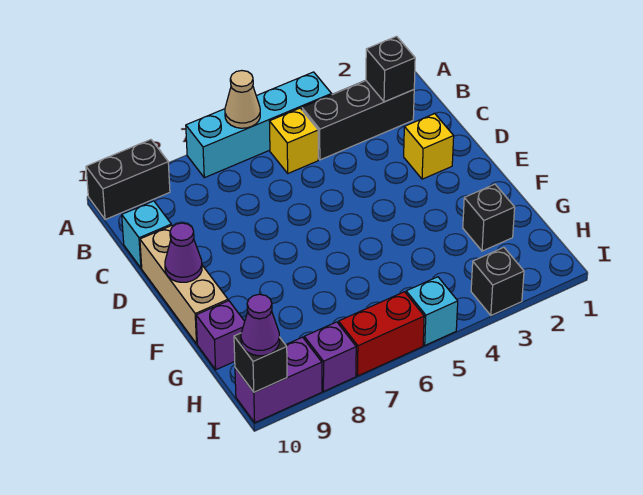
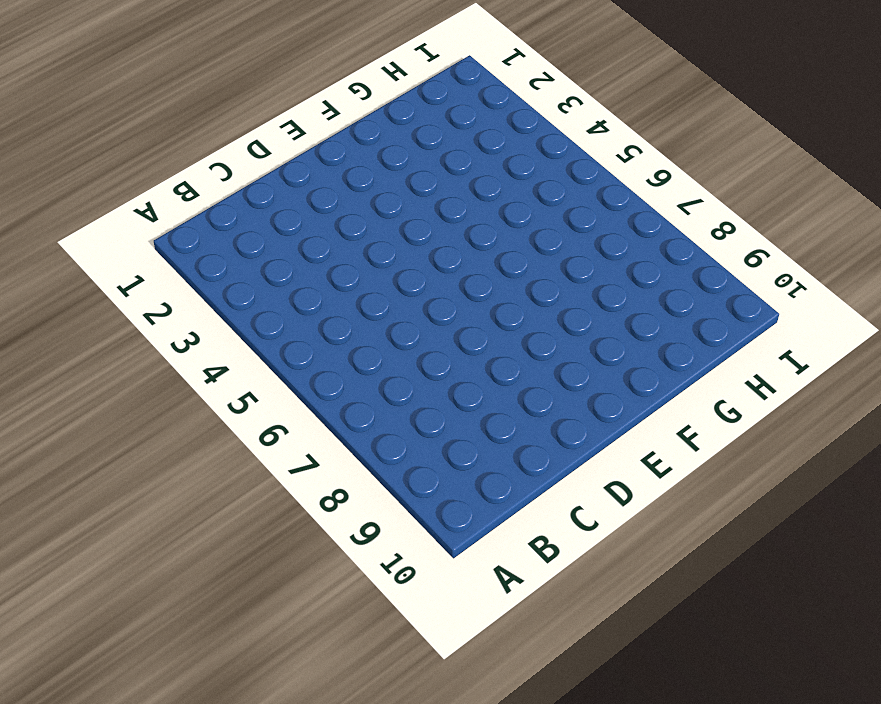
none -> cyan brick A4:A7 level 1
none -> black brick A9:A10 level 1
none -> black brick B2:B4 level 1

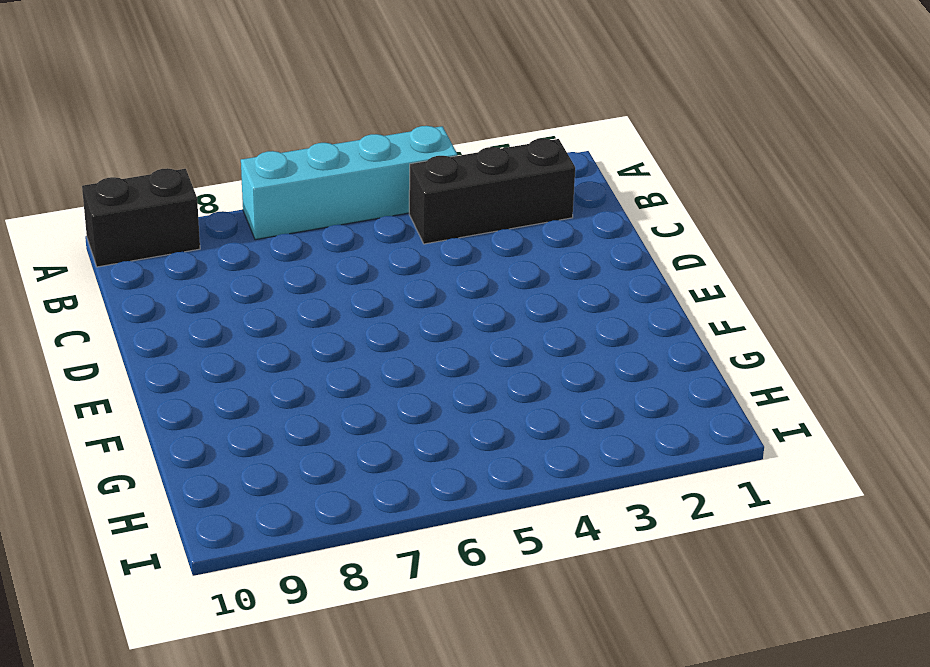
none -> yellow brick B5 level 1
none -> cyan brick C10 level 1
none -> yellow brick D2 level 1

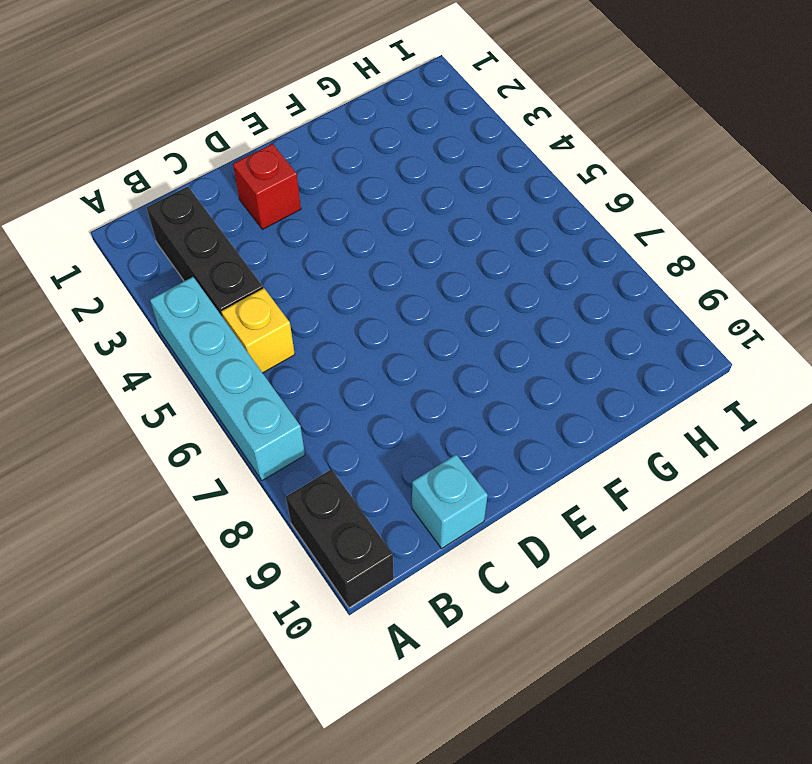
red brick D2 level 1 -> yellow brick D2 level 1
none -> tan brick D10:F10 level 1
none -> black brick G2 level 1
none -> purple brick G10 level 1

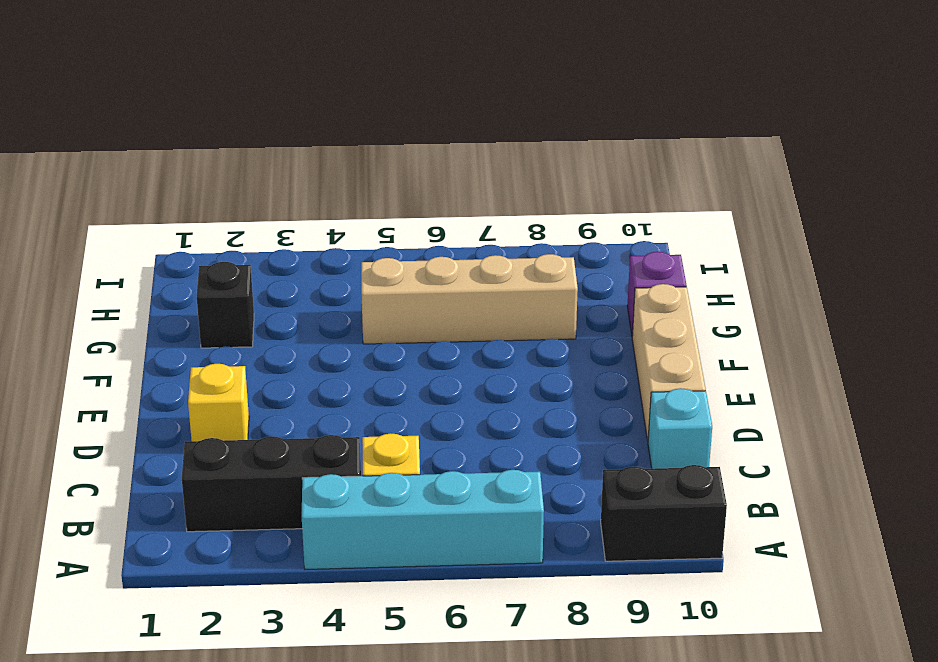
tan brick G5:G8 level 1 -> none
none -> black brick I3 level 1
none -> cyan brick I5 level 1
none -> red brick I6:I7 level 1

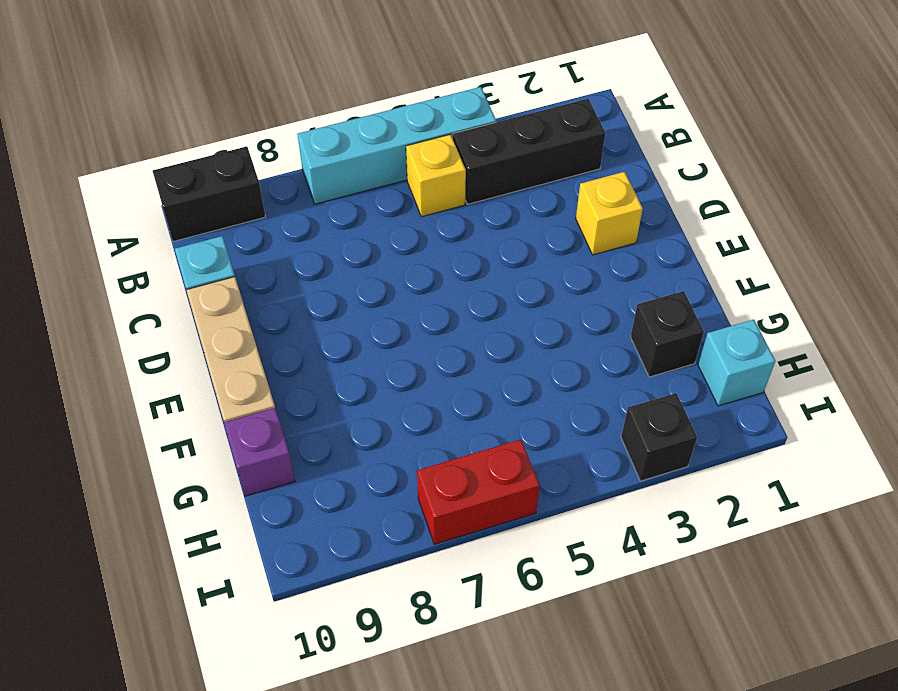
cyan brick H1 level 1 -> cyan brick I5 level 1
none -> purple brick I8 level 1
none -> purple brick I9:I10 level 1
none -> tan cone A6 level 2

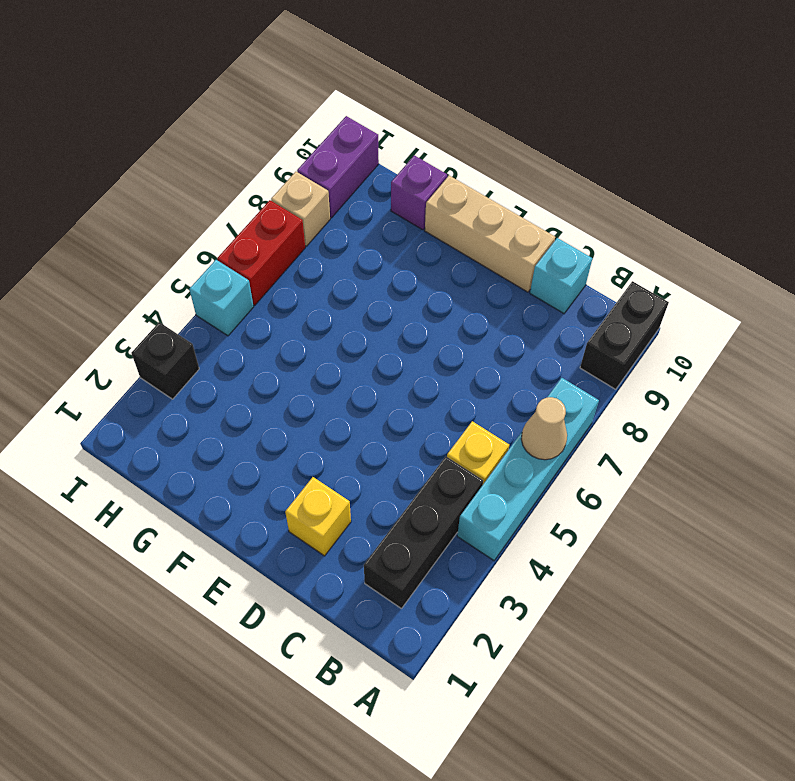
tan brick I8 level 1 -> purple brick I8 level 1
none -> black brick G2 level 1
none -> black brick B2 level 2
none -> purple cone E10 level 2

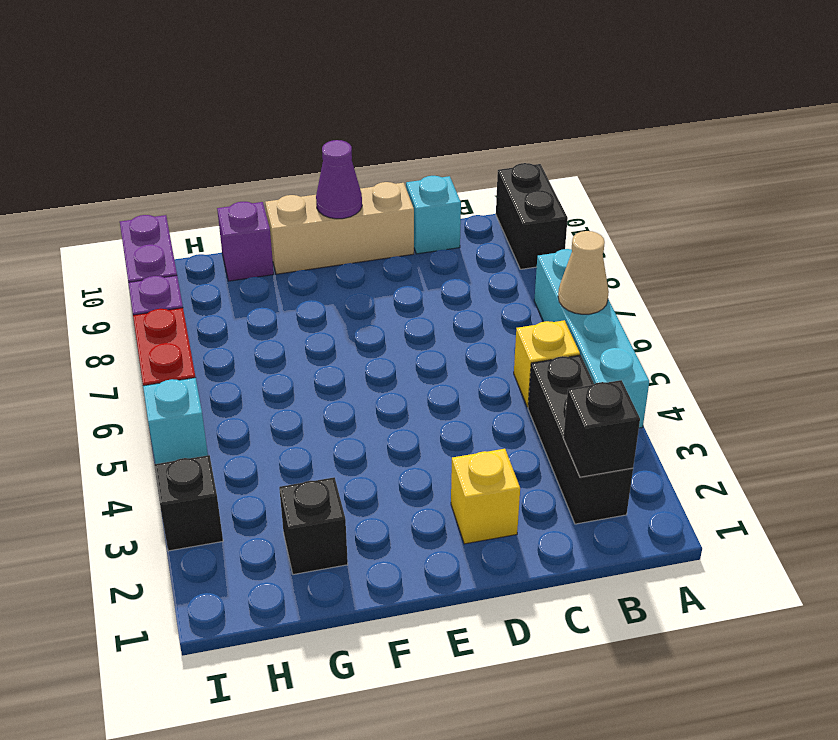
none -> black brick I10 level 2
none -> purple cone I10 level 3

